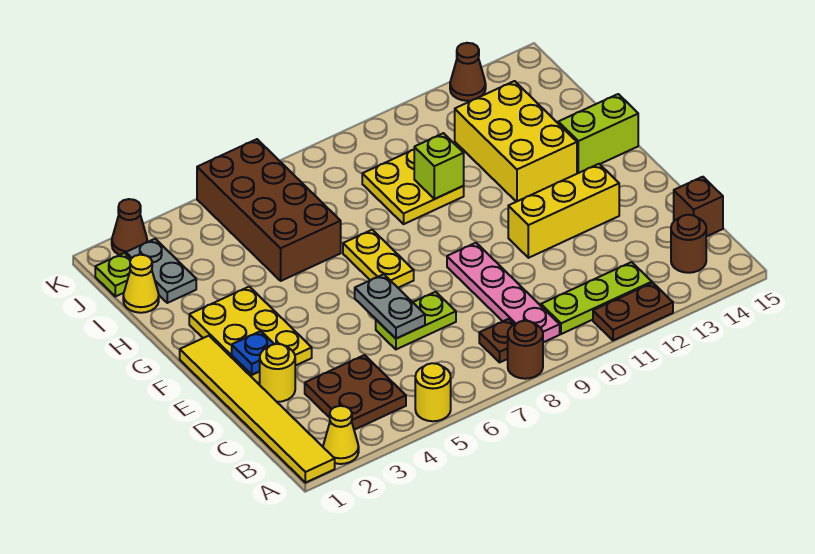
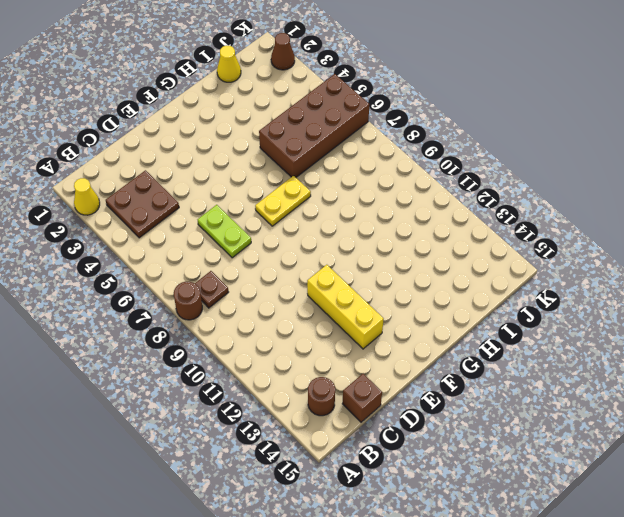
none -> yellow tile A1:F1 level 1
none -> yellow round brick A5 level 1
none -> brown plate A11:A12 level 1

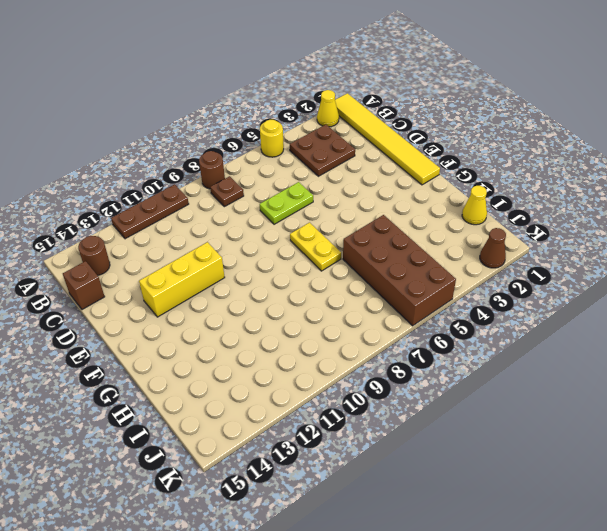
brown plate A10:A12 level 1 -> brown plate A11:A12 level 1
none -> pink plate B9:E9 level 1
none -> lime plate B10:B12 level 1
none -> yellow round brick D2 level 1

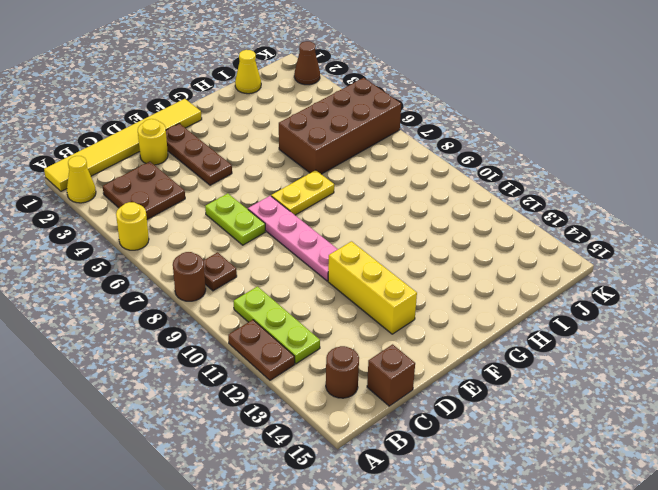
brown plate E2:E4 level 1 -> yellow plate E2:G3 level 1
pink plate E7:E10 level 1 -> pink plate B9:E9 level 1
none -> yellow brick G12:I13 level 1
none -> lime brick G14:G15 level 1
none -> yellow plate H9:I10 level 1

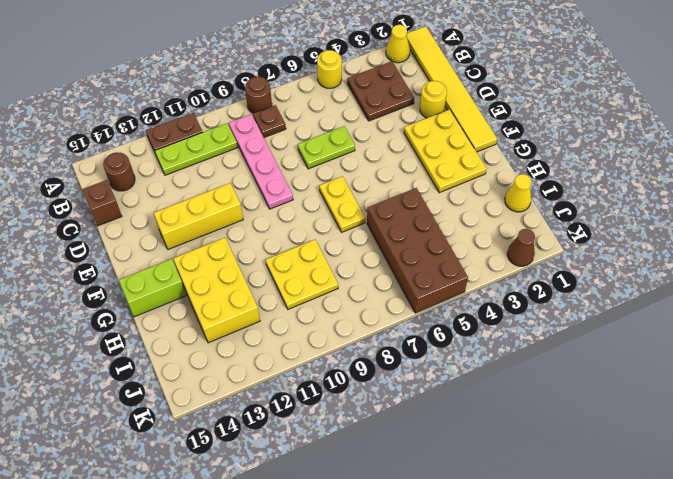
none -> grey plate I2:J2 level 1
none -> lime plate J1 level 1
none -> brown cone K13 level 1

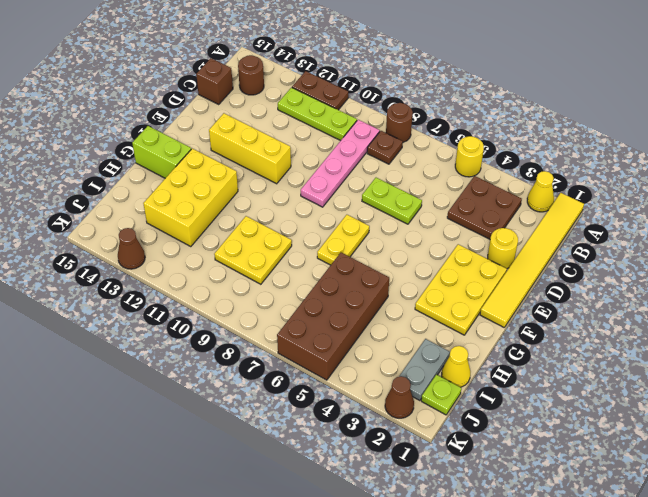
none -> grey plate D6:E6 level 2
none -> blue plate E2 level 2
none -> lime brick H10 level 2

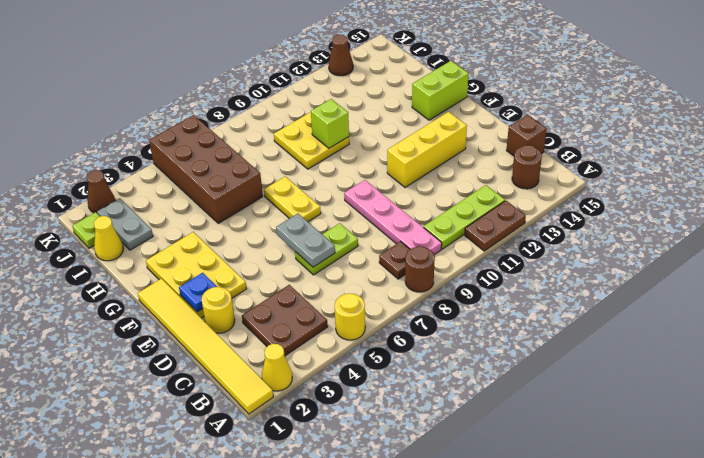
none -> yellow brick G12:I13 level 1

